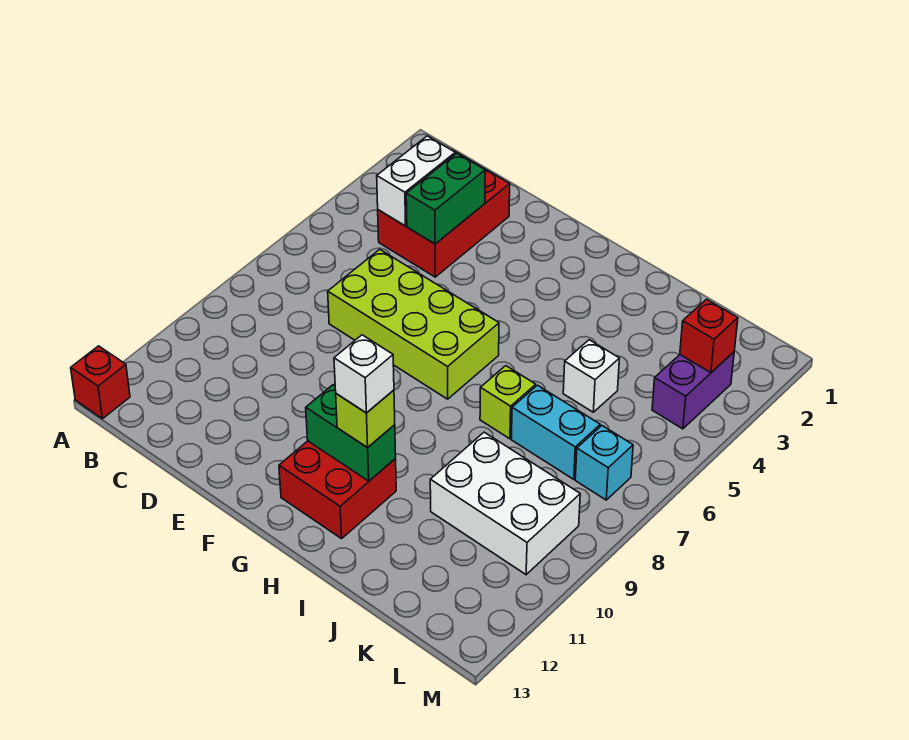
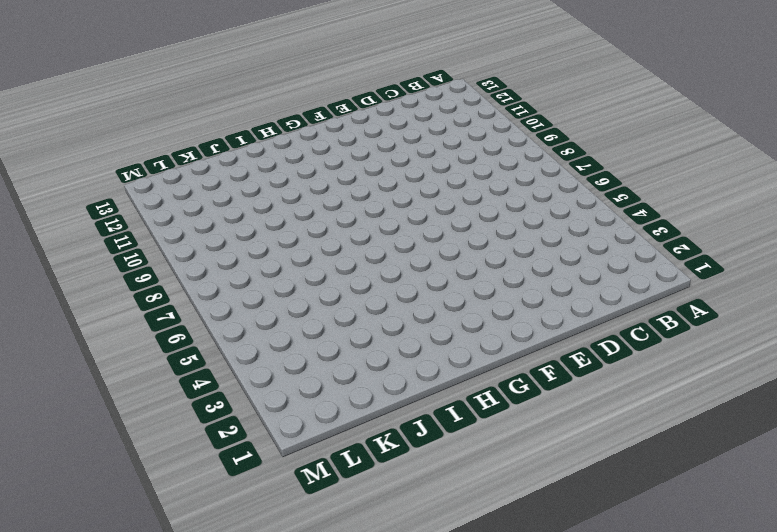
none -> red brick A13 level 1
none -> red brick C2:D4 level 1
none -> lime brick D6:G7 level 1

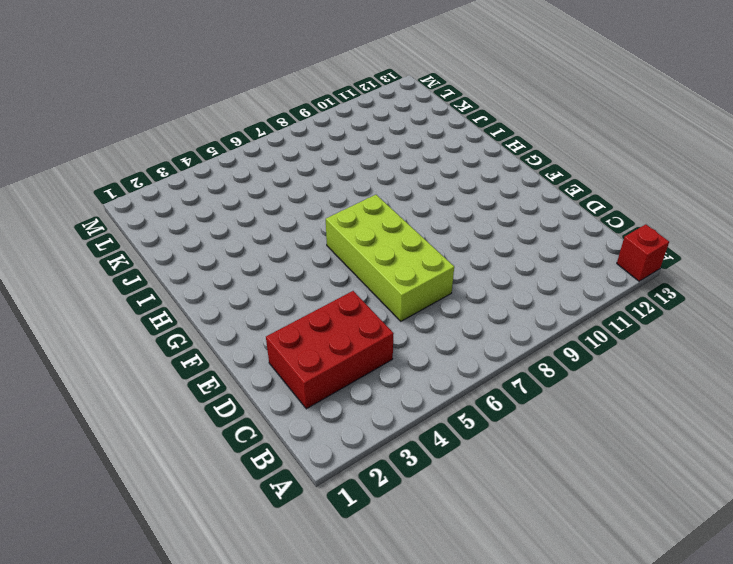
none -> red brick G11:H12 level 1
none -> lime brick I7 level 1
none -> white brick J5 level 1

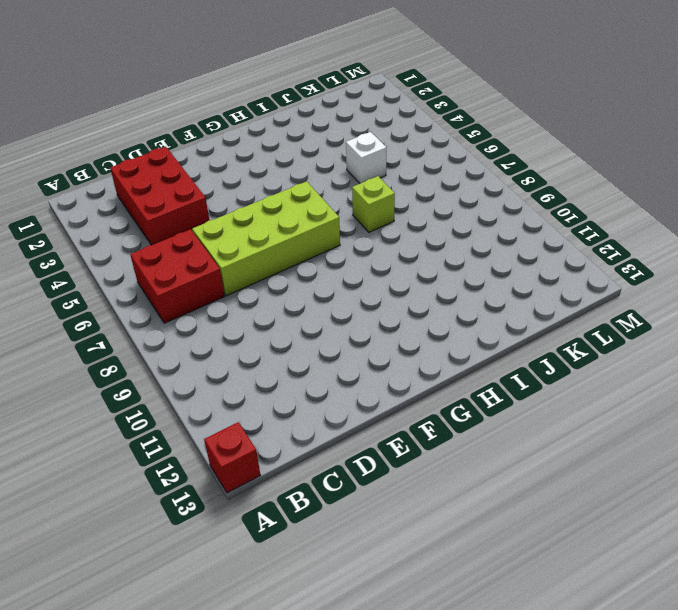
red brick B6:C7 level 1 -> red brick G11:H12 level 1
none -> cyan brick J7:K7 level 1
none -> white brick J9:L10 level 1
none -> purple brick L3:L4 level 1

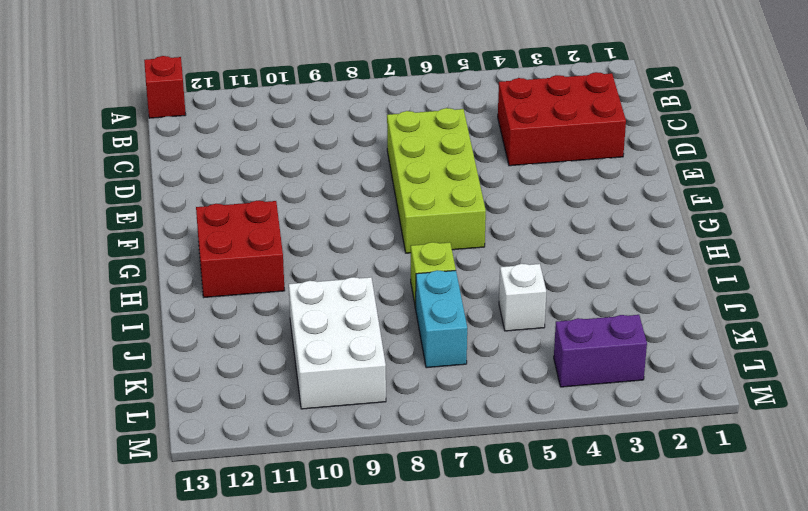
none -> cyan brick L7 level 1
none -> white brick C3:C4 level 2
none -> green brick D3:D4 level 2

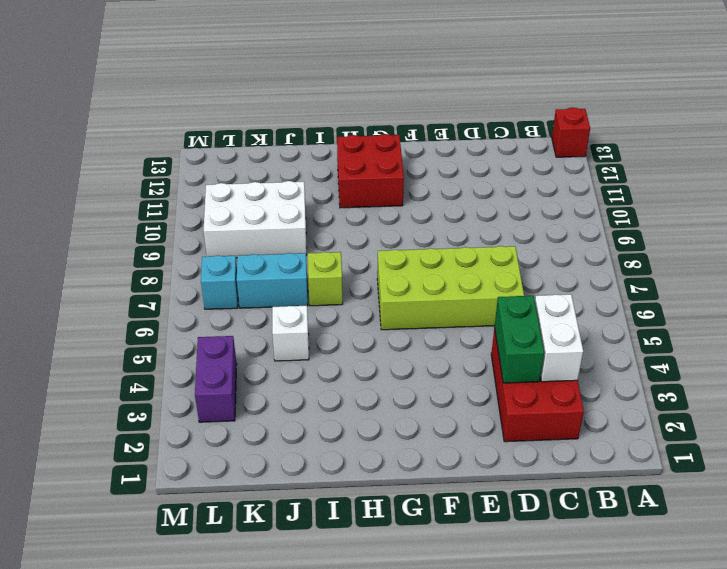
none -> green brick G11:H11 level 2
none -> red brick L3 level 2
none -> lime brick H11 level 3

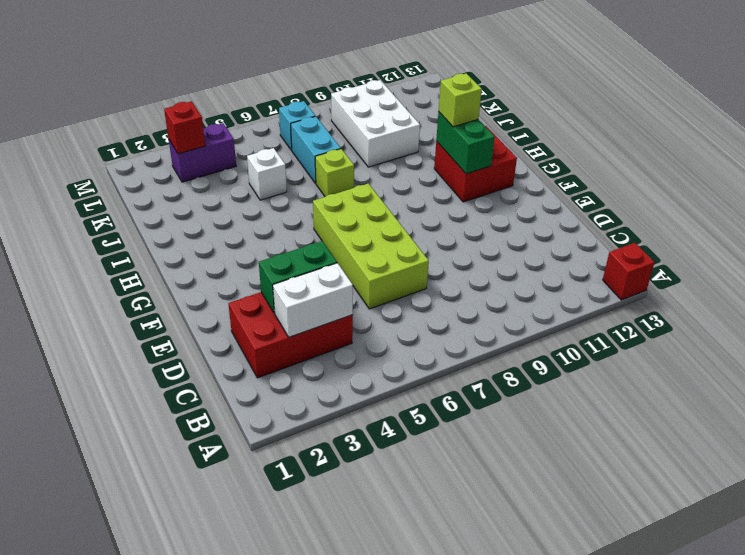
none -> white brick H11 level 4

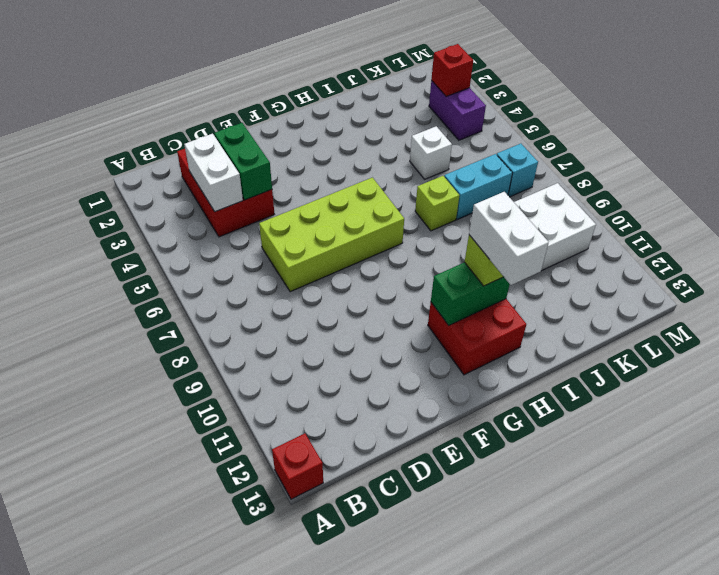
white brick H11:H12 level 4 -> white brick H11 level 4

